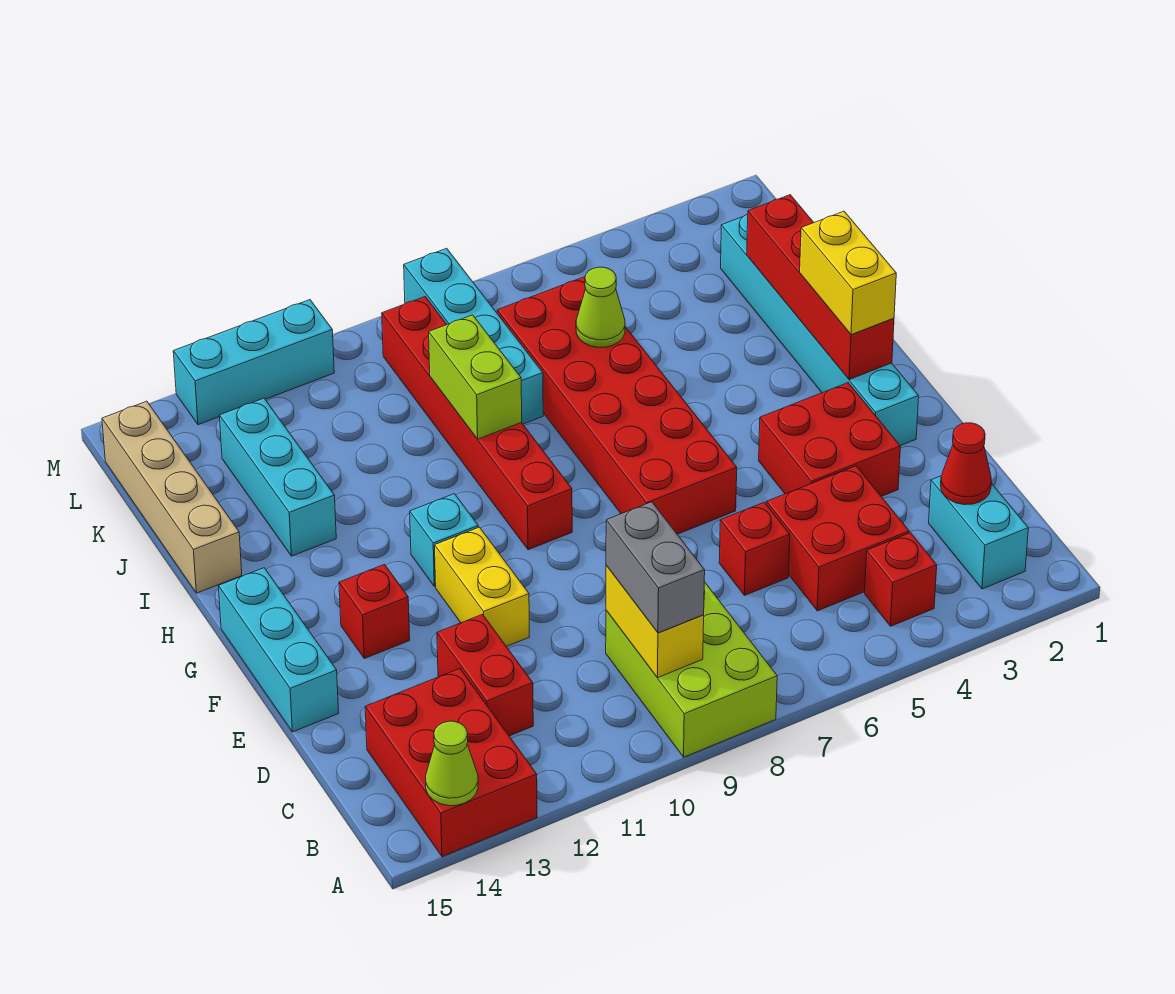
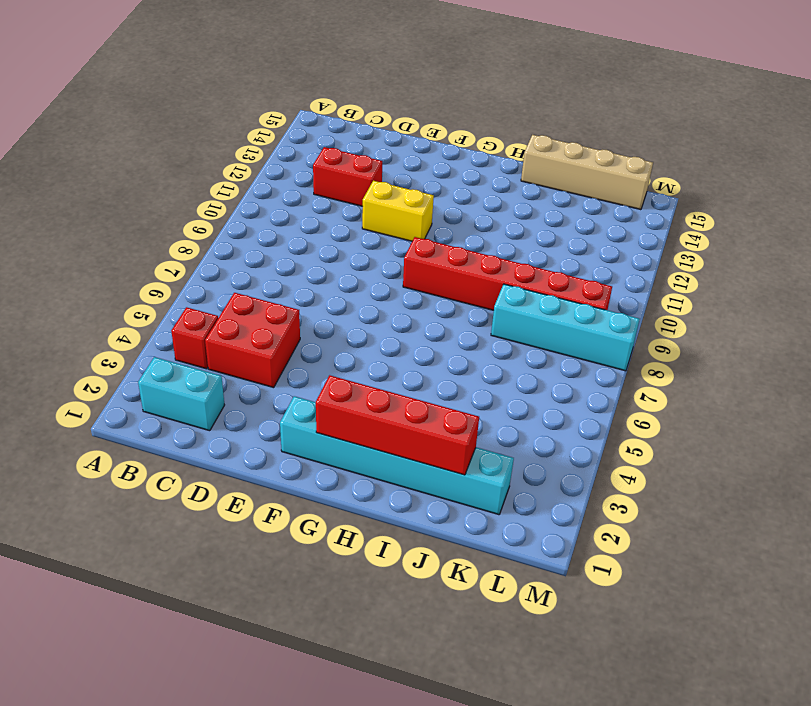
none -> lime brick A8:C9 level 1
none -> red brick A13:C14 level 1
none -> red brick D6 level 1

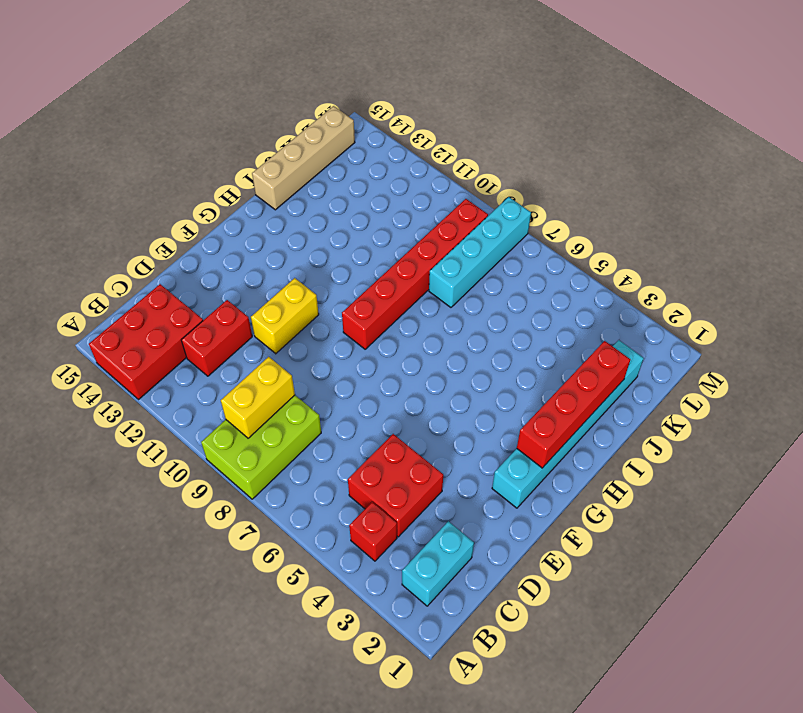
none -> red brick D6 level 1
none -> red brick E3:F4 level 1
none -> cyan brick E15:G15 level 1

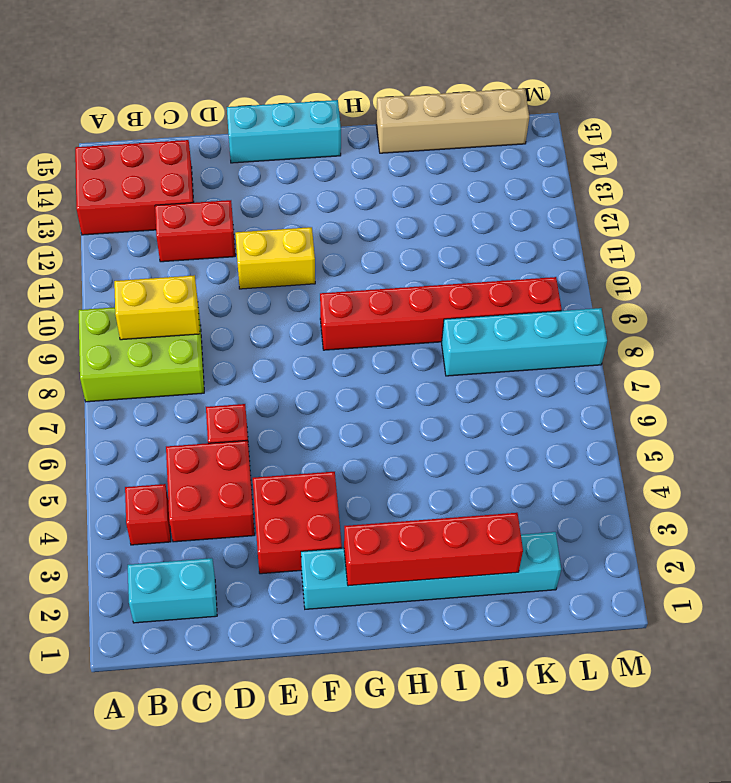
none -> red brick F6:K7 level 1
none -> red brick F13 level 1
none -> cyan brick G11 level 1

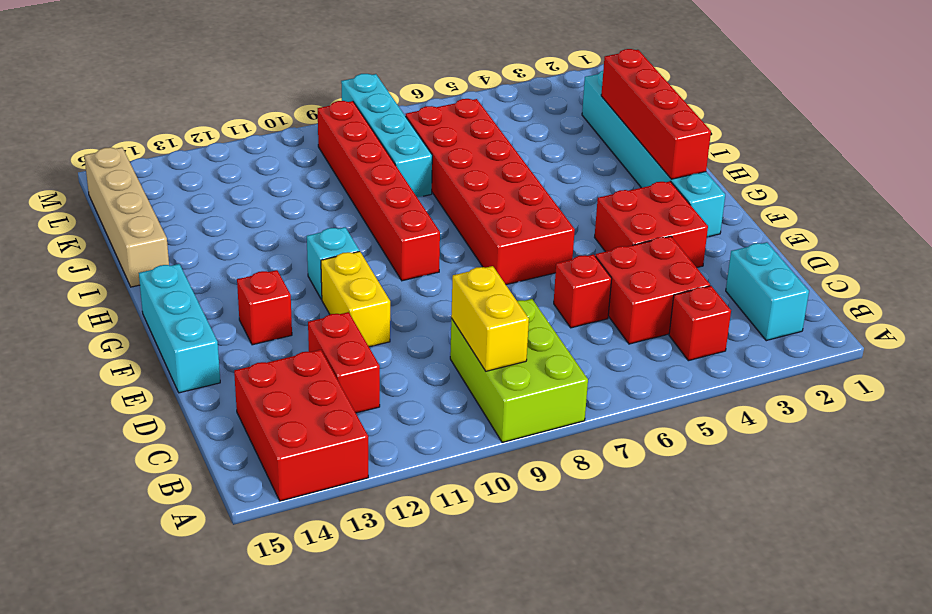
none -> cyan brick I13:K13 level 1
none -> cyan brick M11:M13 level 1
none -> lime cone A14 level 2

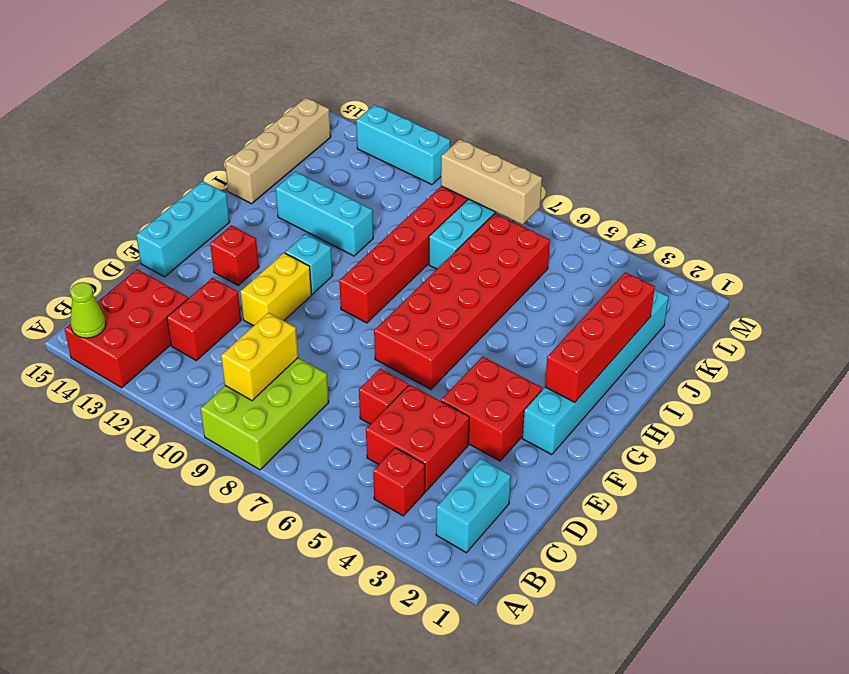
cyan brick I11:I13 level 1 -> cyan brick I13:K13 level 1
tan brick L7:L9 level 2 -> none
none -> red cone C2 level 2
none -> lime brick I9:J9 level 2
none -> lime cone J6 level 2

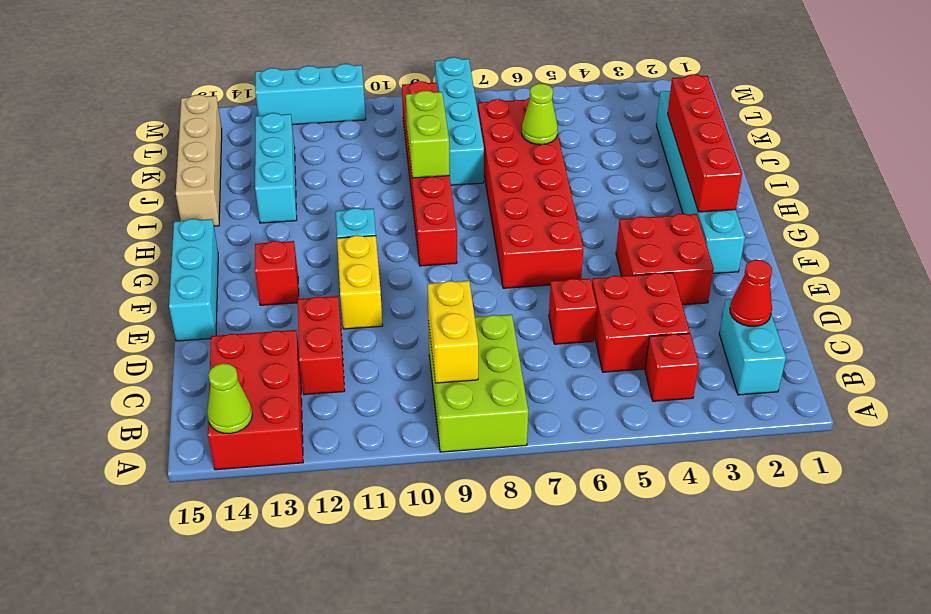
none -> grey brick B9:C9 level 3
none -> yellow brick G2:H2 level 3

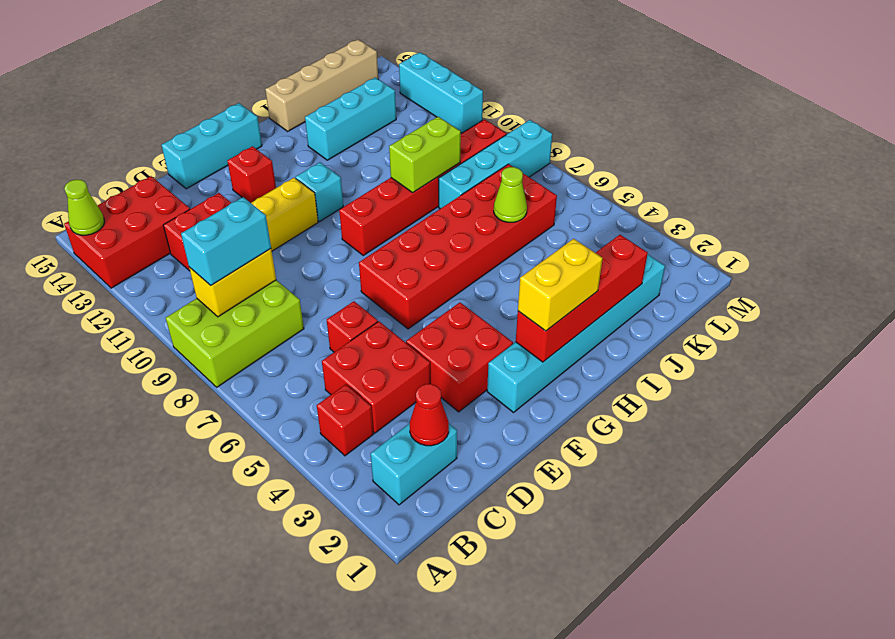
cyan brick B9:C9 level 3 -> grey brick B9:C9 level 3

